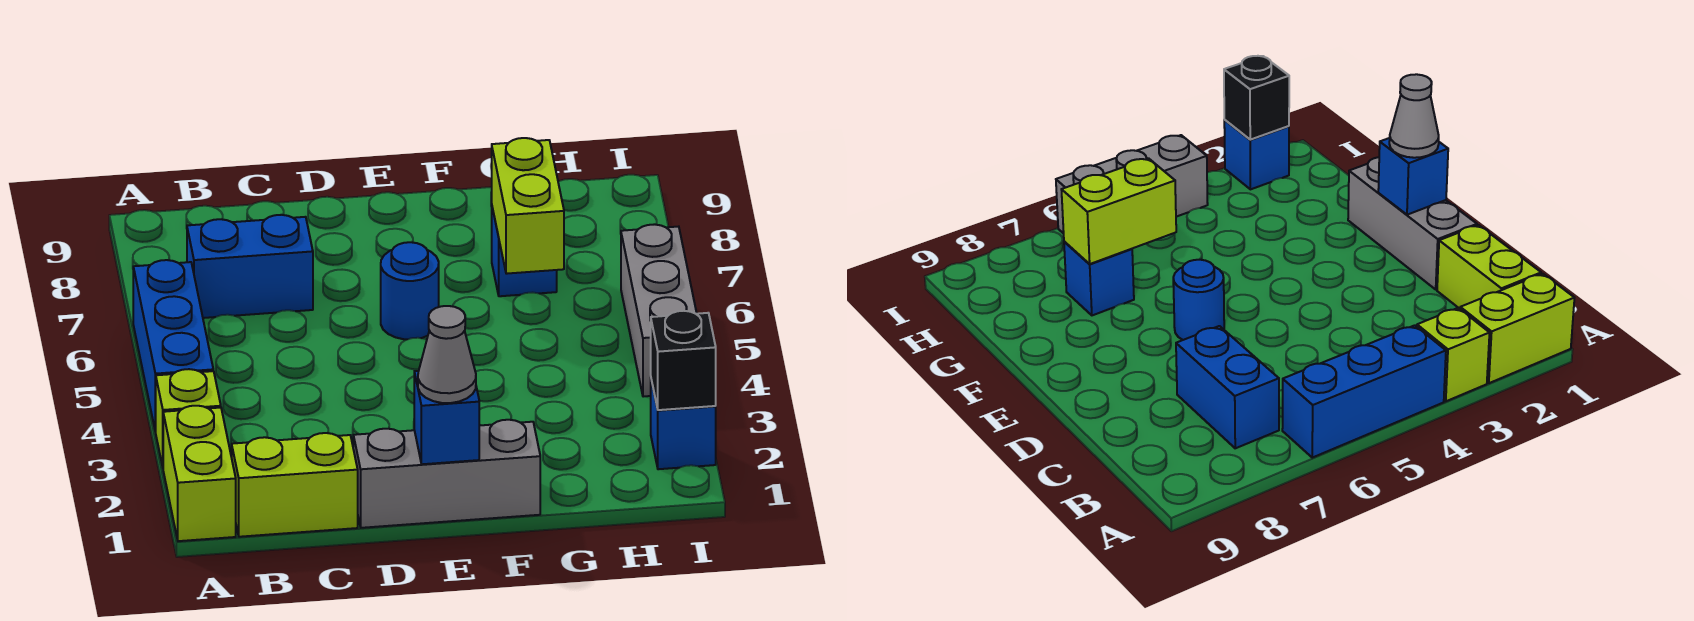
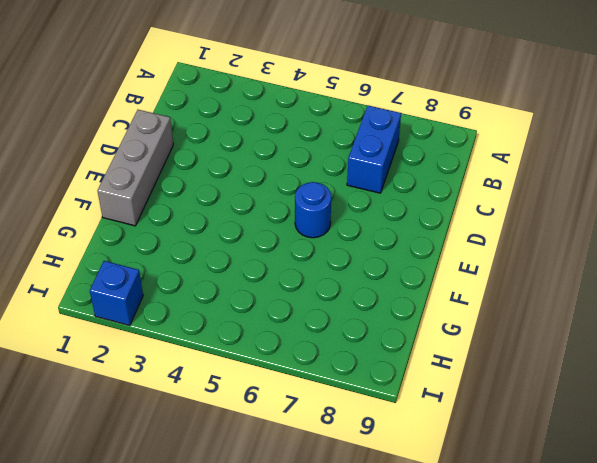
none -> lime brick A1:A2 level 1
none -> lime brick A3 level 1
none -> blue brick A4:A6 level 1

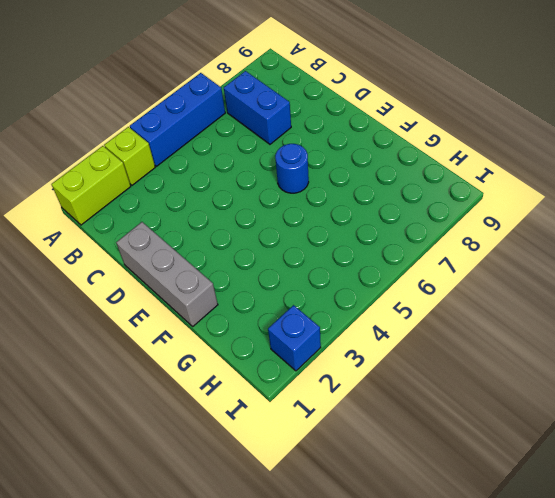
none -> lime brick B1:C1 level 1
none -> blue brick G7 level 1
none -> grey brick I4:I6 level 1

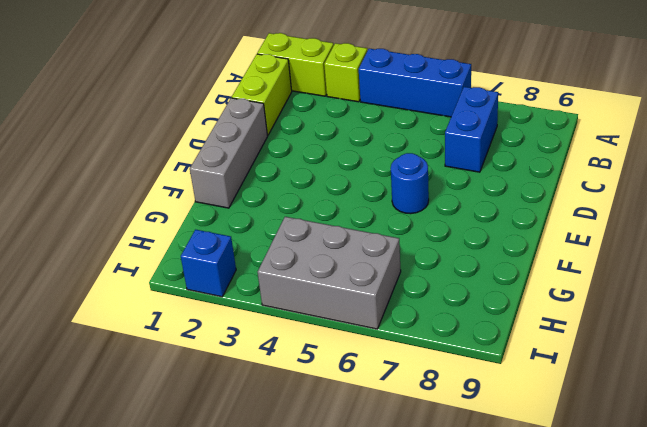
grey brick H4:I6 level 1 -> grey brick I4:I6 level 1
none -> blue brick G7 level 1
none -> blue brick E1 level 2
none -> lime brick G6:G7 level 2

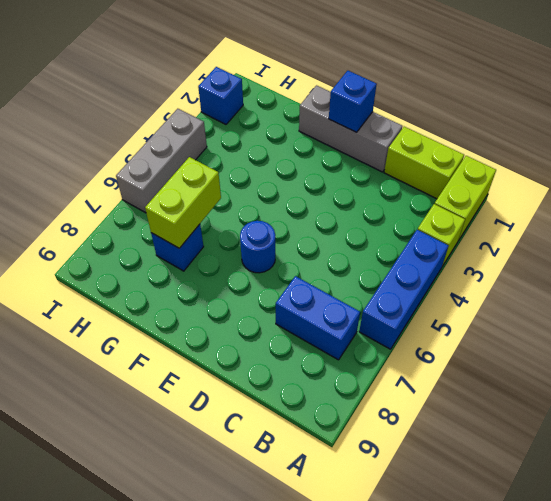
none -> black brick I2 level 2
none -> grey cone E1 level 3

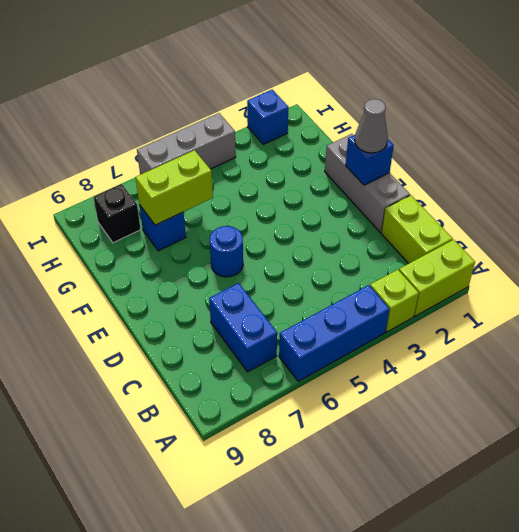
black brick H8 level 1 -> black brick I2 level 2

